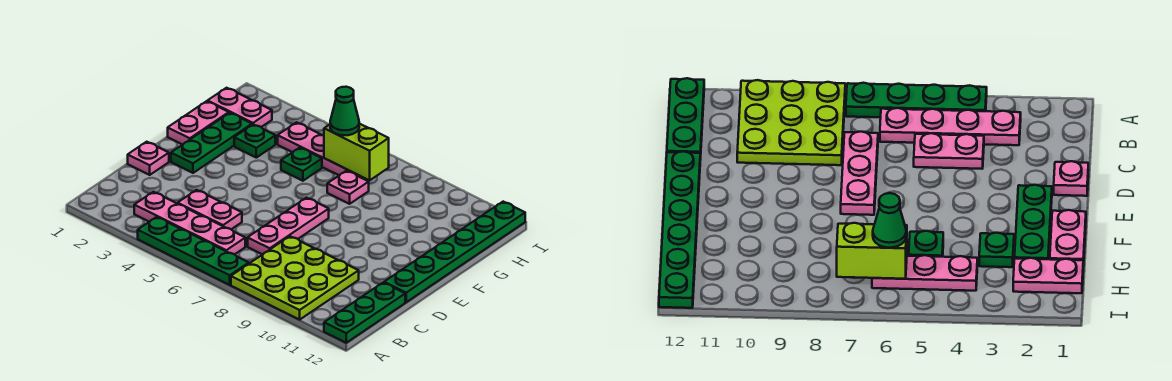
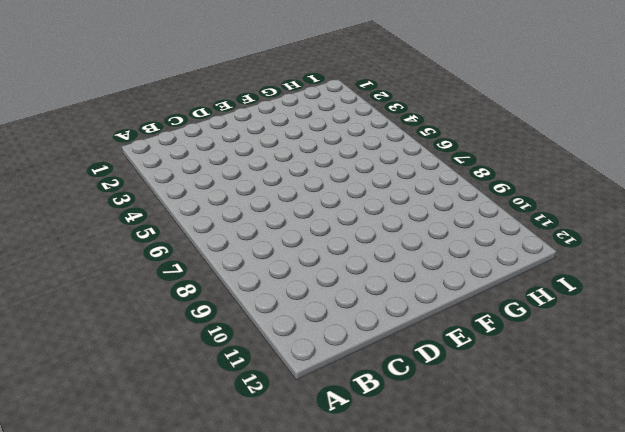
none -> green plate A4:A7 level 1
none -> lime plate A8:C10 level 1
none -> green plate A12:C12 level 1

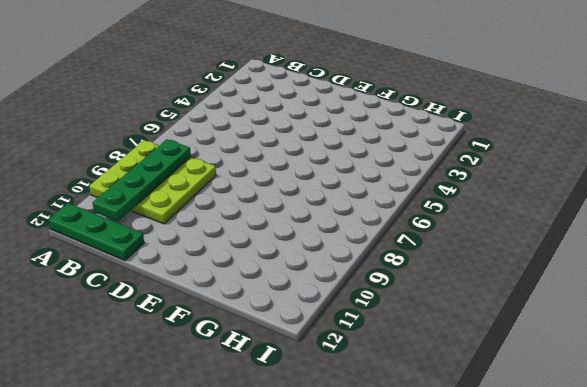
green plate B8:B11 level 2 -> green plate A4:A7 level 1
none -> pink plate B3:B6 level 1
none -> pink plate C4:C5 level 1
none -> pink plate C7:E7 level 1

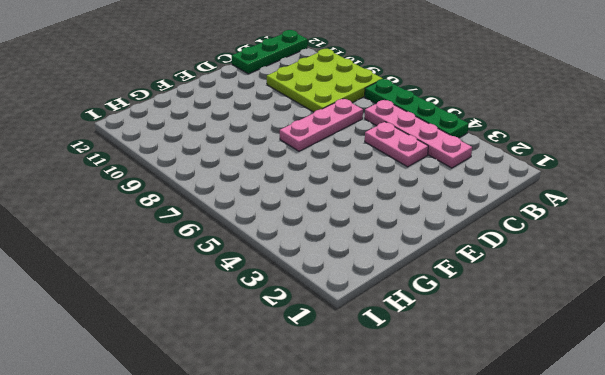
none -> pink plate D1 level 1
none -> green plate D12:I12 level 1
none -> green plate E2:G2 level 1

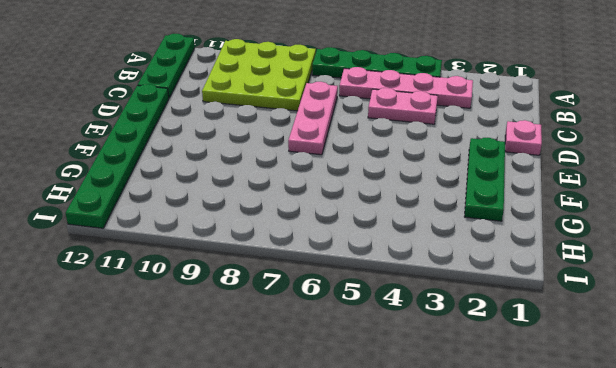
none -> pink plate F1:G1 level 1
none -> green plate G3 level 1
none -> green plate G5 level 1

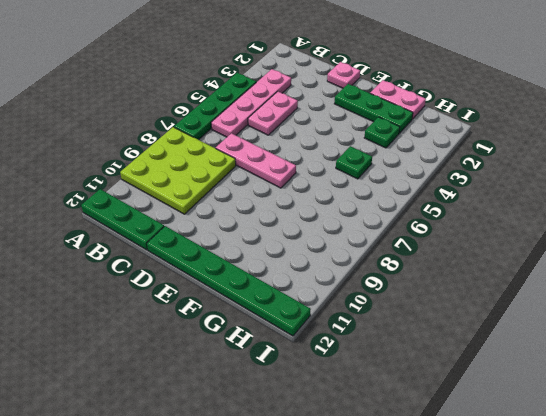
none -> pink plate G7 level 1
none -> pink plate H1:H2 level 1
none -> pink plate H4:H6 level 1

